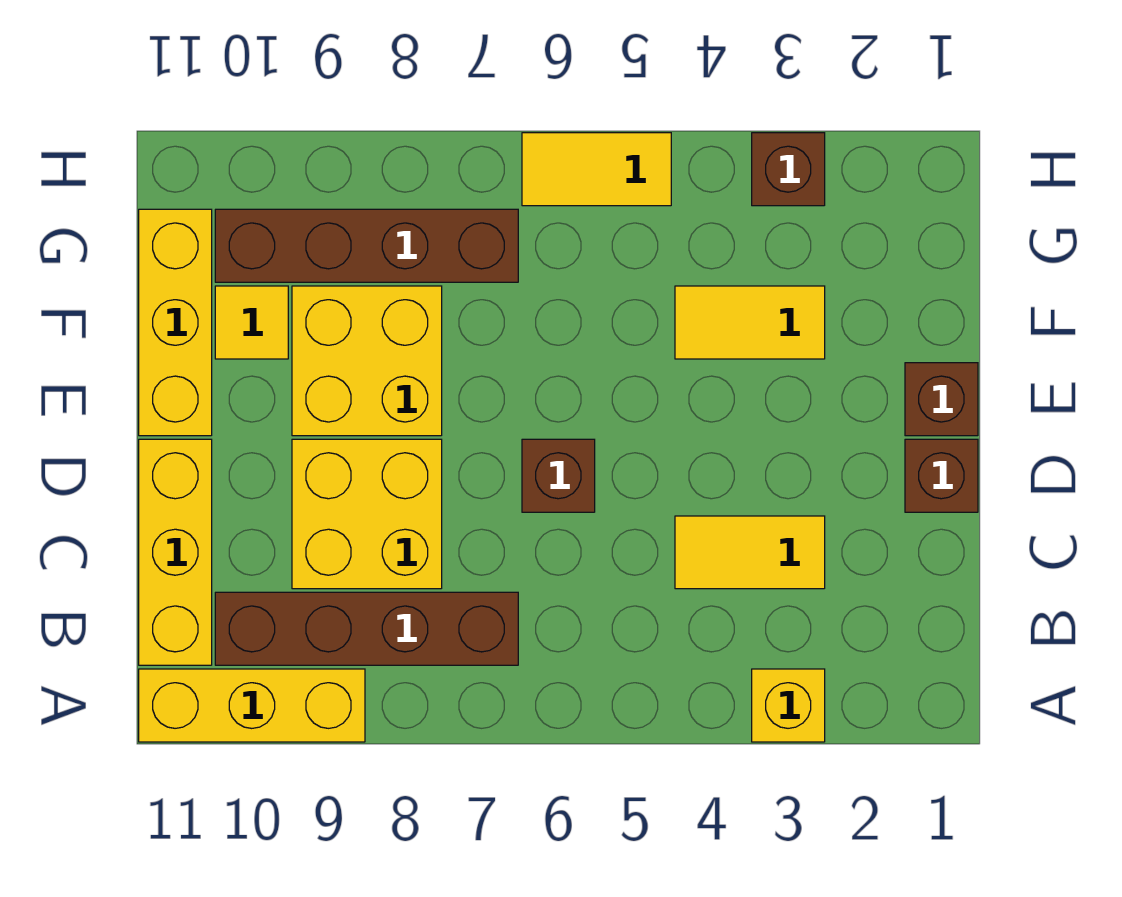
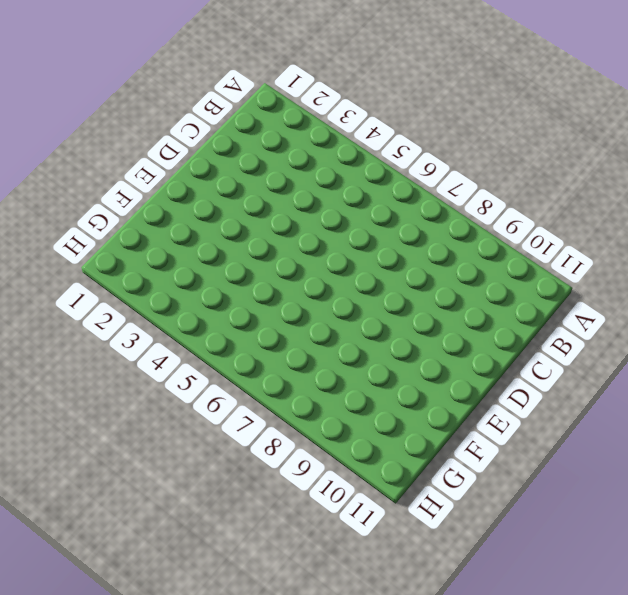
none -> yellow brick A3 level 1
none -> yellow brick A9:A11 level 1
none -> brown brick B7:B10 level 1

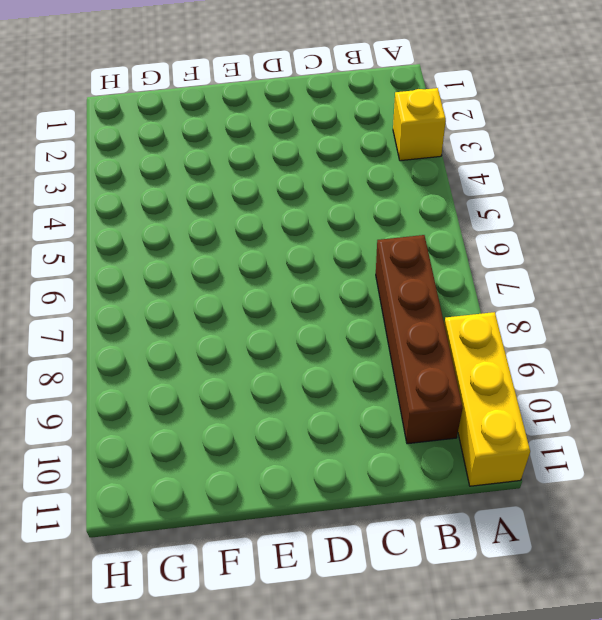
none -> yellow brick B11:D11 level 1
none -> yellow tile C3:C4 level 1
none -> yellow brick C8:D9 level 1

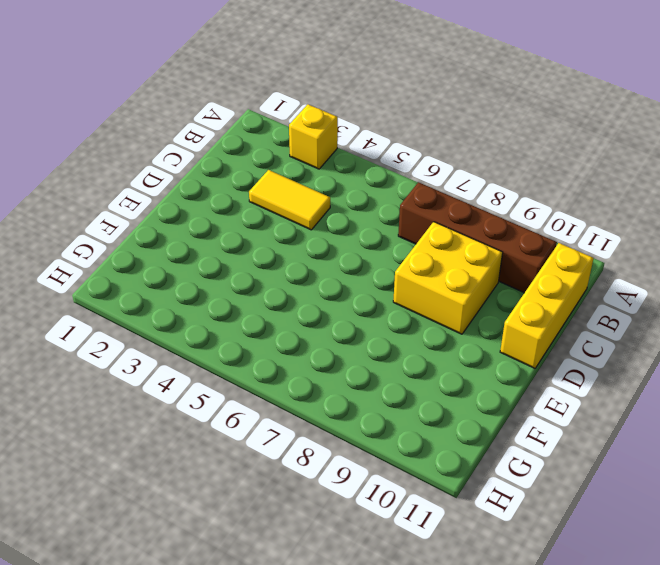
none -> yellow brick A9:A11 level 1
none -> brown brick D1 level 1
none -> brown brick D6 level 1

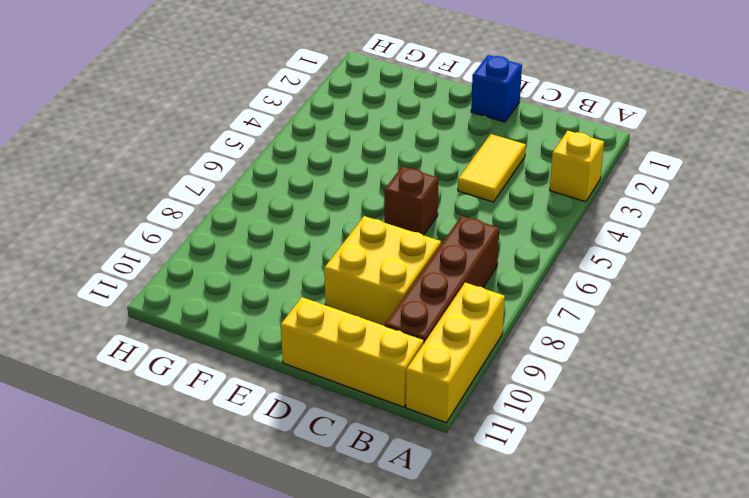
blue brick D1 level 1 -> brown brick D1 level 1
none -> brown brick E1 level 1
none -> yellow brick E8:F9 level 1
none -> yellow brick E11:G11 level 1

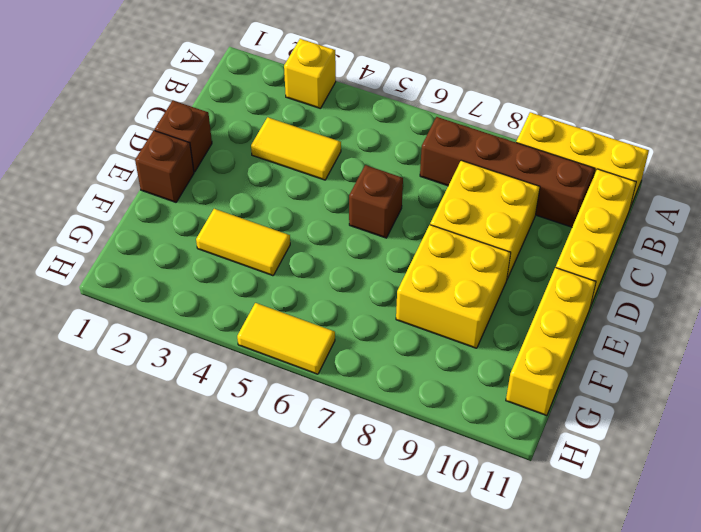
none -> yellow tile F10 level 1
none -> brown brick G7:G10 level 1
none -> brown brick H3 level 1

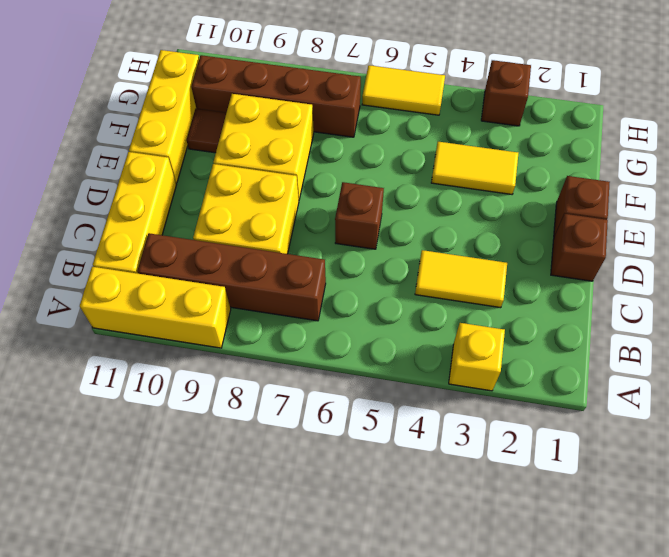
brown tile F10 level 1 -> yellow tile F10 level 1

